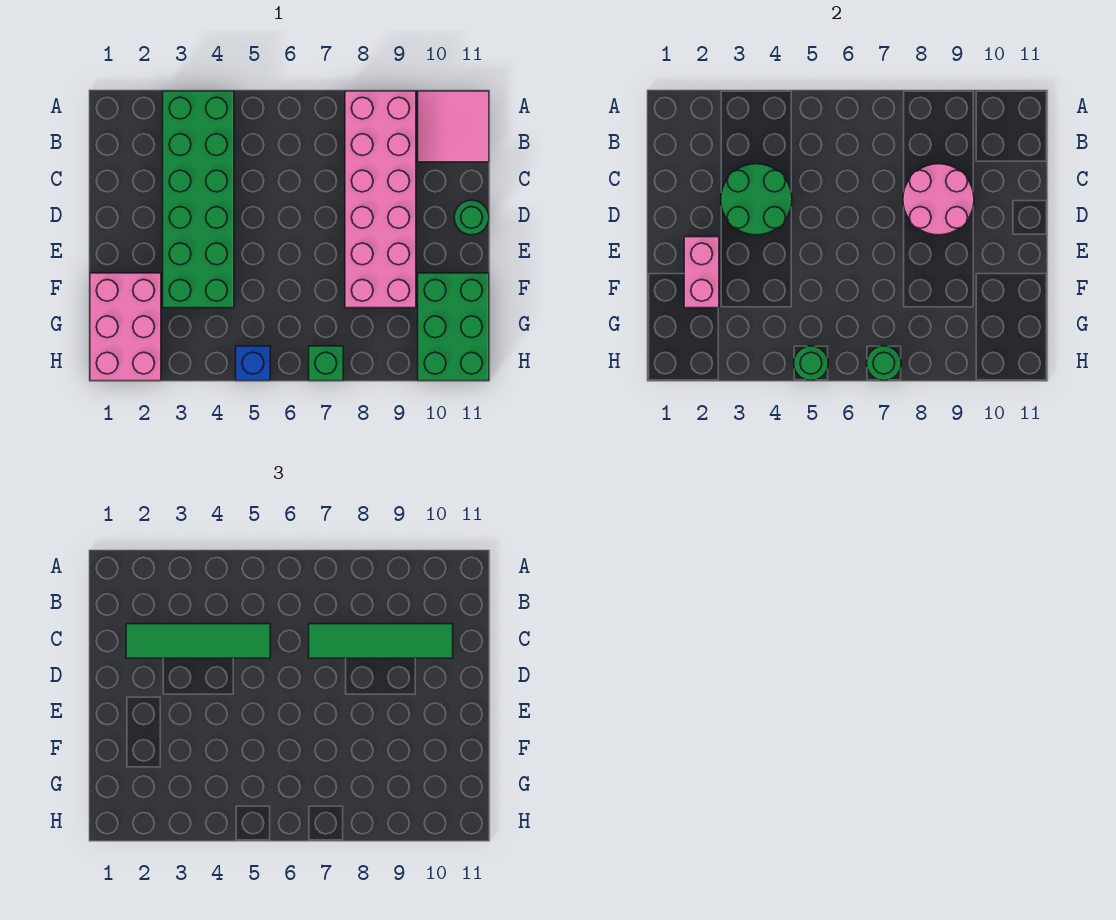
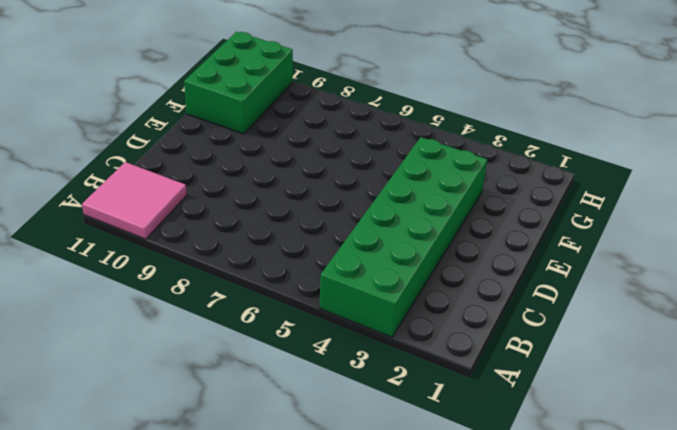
none -> pink brick A8:F9 level 1
none -> green round brick D11 level 1
none -> pink brick F1:H2 level 1

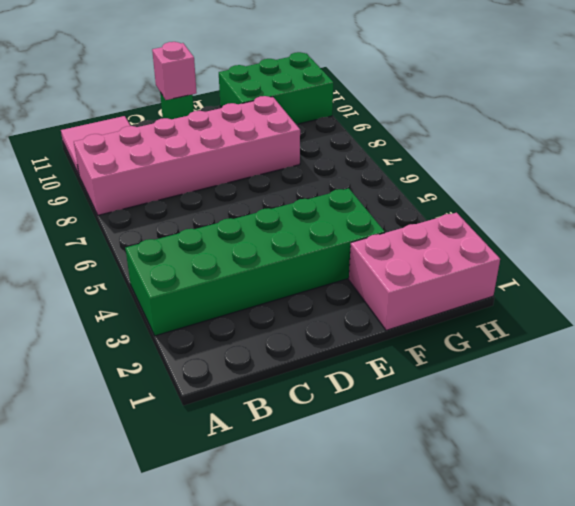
pink brick D11 level 2 -> none
none -> blue brick H5 level 1
none -> green brick H7 level 1
none -> green round brick C3:D4 level 2

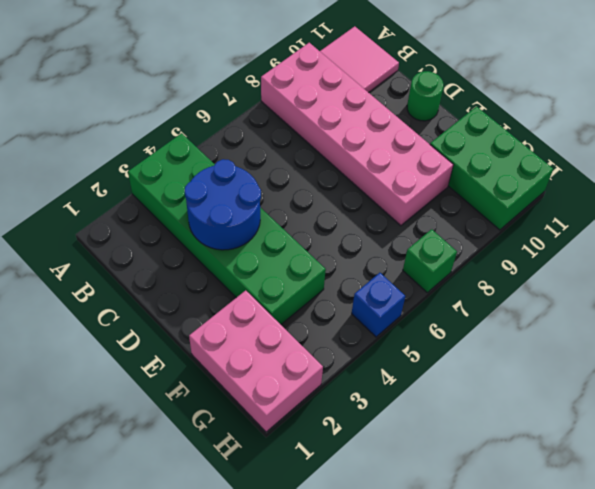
blue round brick C3:D4 level 2 -> green round brick C3:D4 level 2
none -> pink round brick C8:D9 level 2
none -> pink brick E2:F2 level 2
none -> green round brick H5 level 2

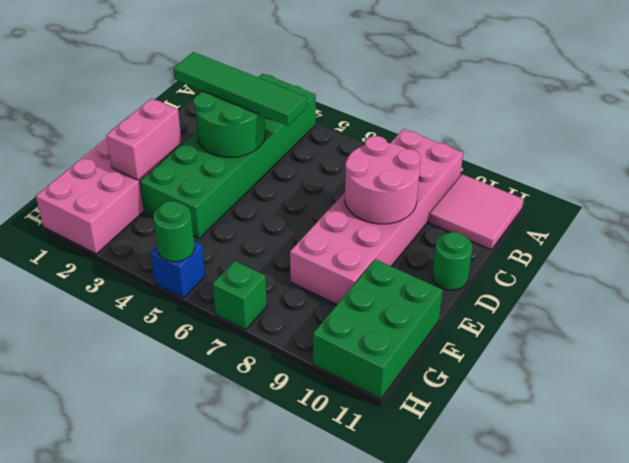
none -> green round brick H7 level 2
none -> green tile C7:C10 level 3

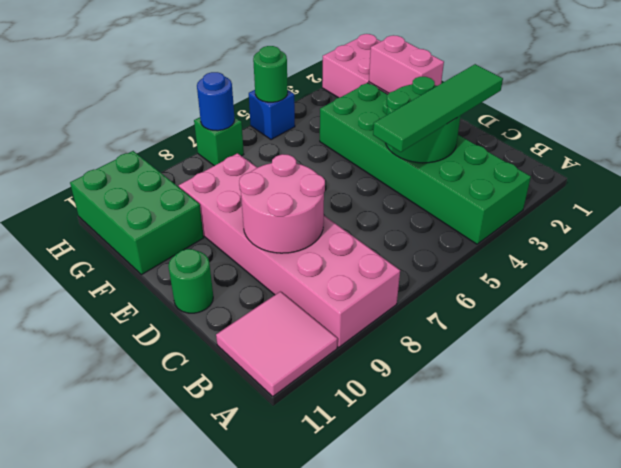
blue round brick H7 level 2 -> green round brick H7 level 2
none -> green tile C7:C10 level 3

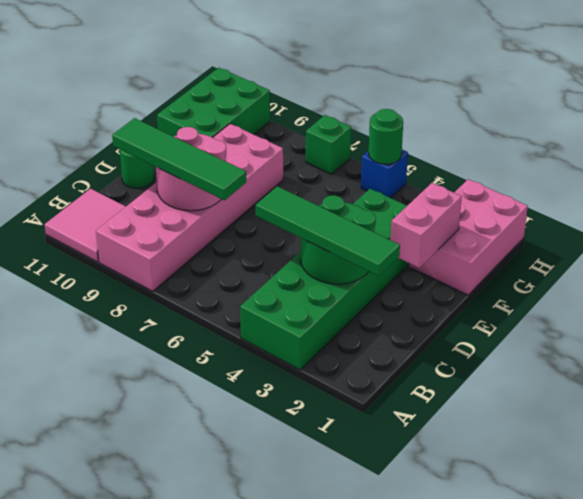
none -> green round brick H7 level 2

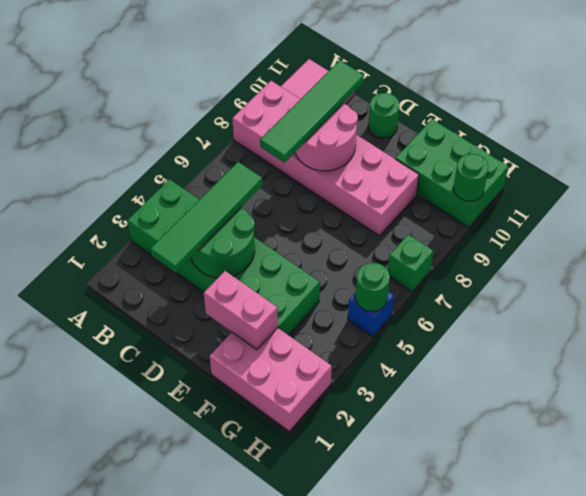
green round brick H10 level 2 -> green round brick H7 level 2

